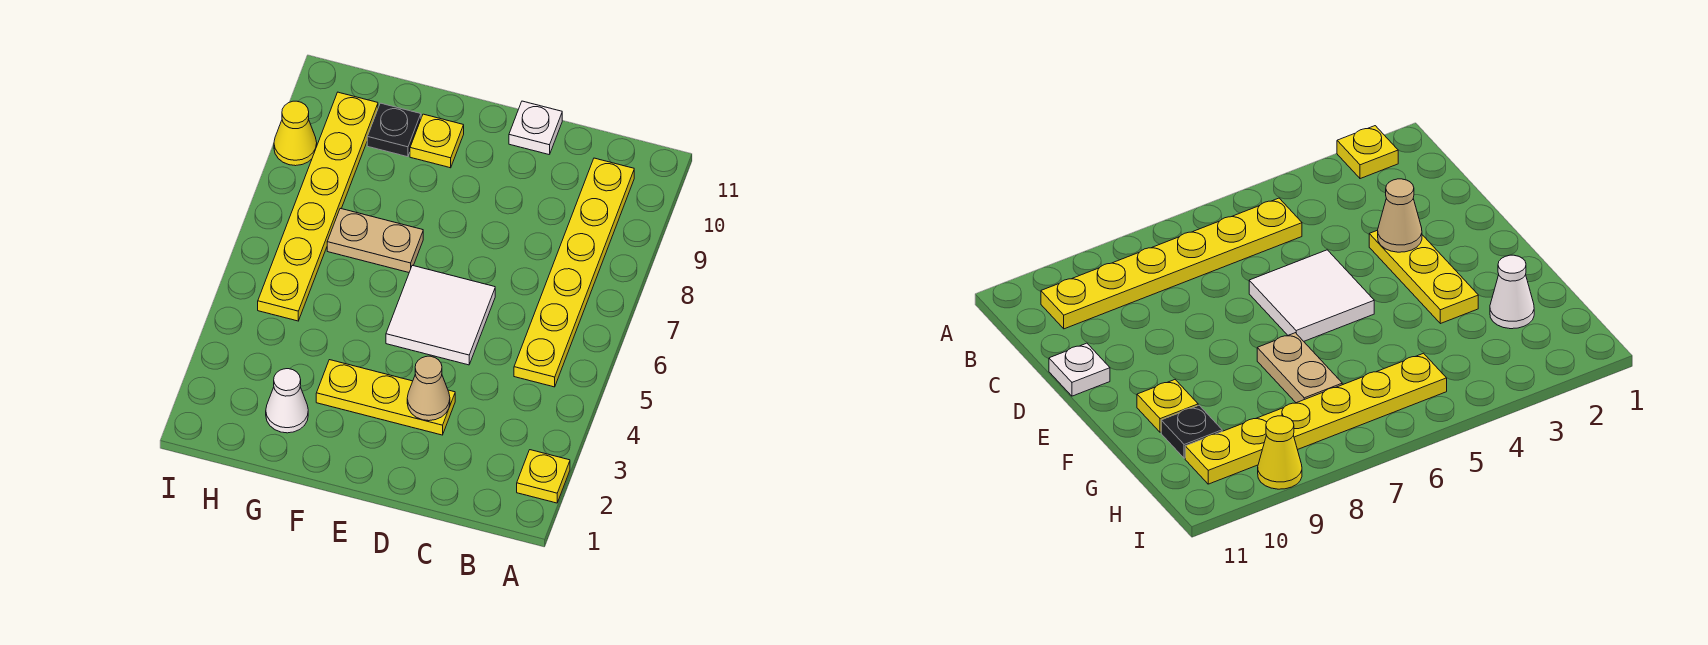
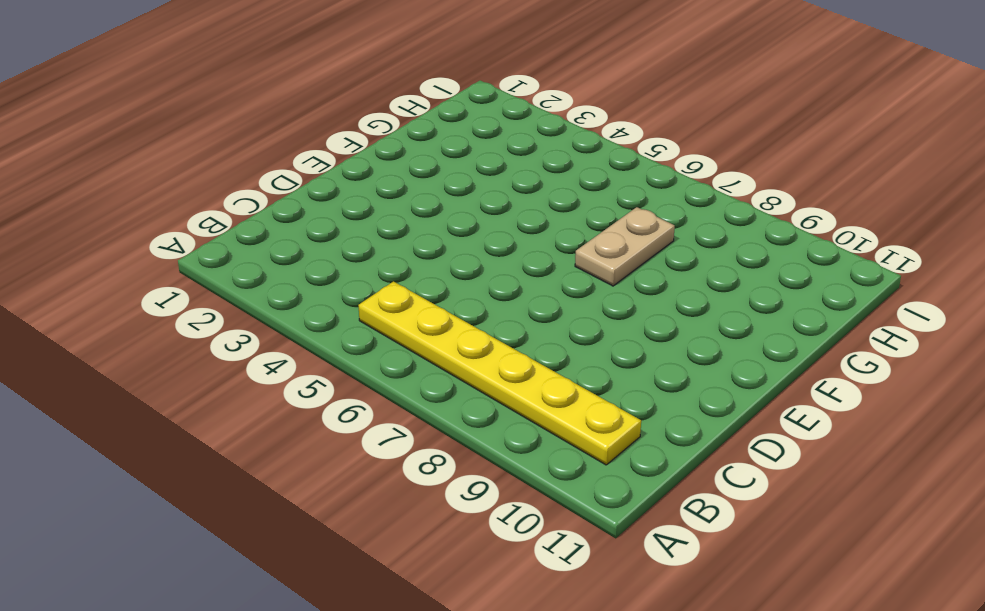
none -> yellow plate A2 level 1
none -> yellow plate D3:F3 level 1
none -> white tile D5:E6 level 1

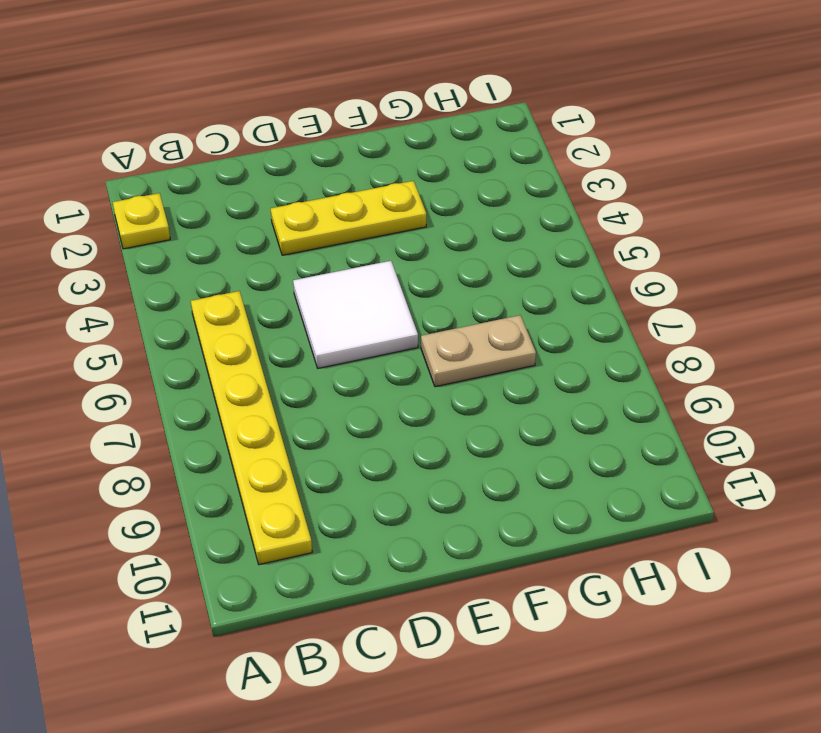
none -> white plate D11 level 1
none -> yellow plate F10 level 1
none -> white cone G2 level 1

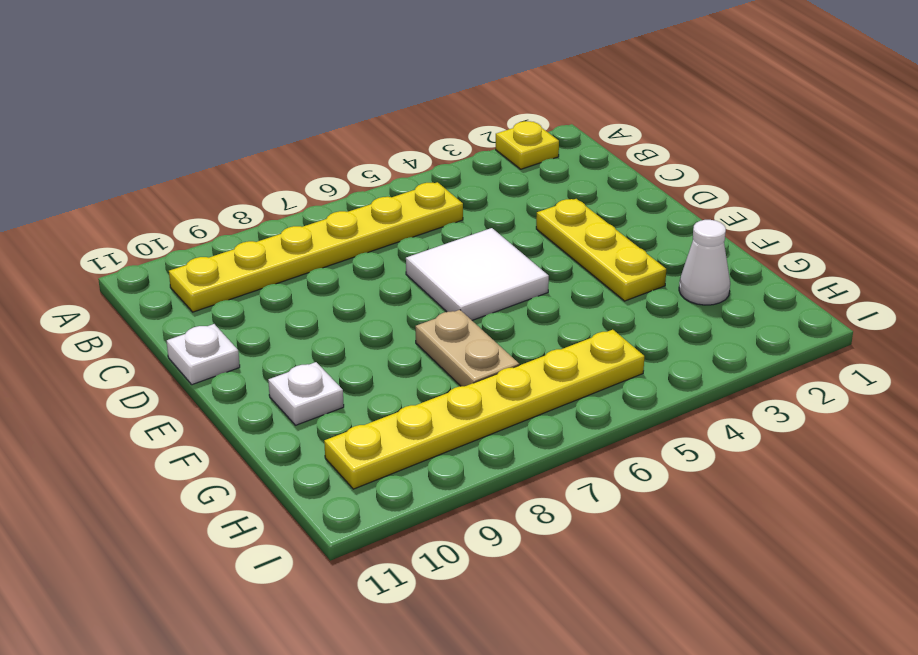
white plate F10 level 1 -> yellow plate F10 level 1
none -> black plate G10 level 1
none -> yellow cone I9 level 1
none -> tan cone D3 level 2

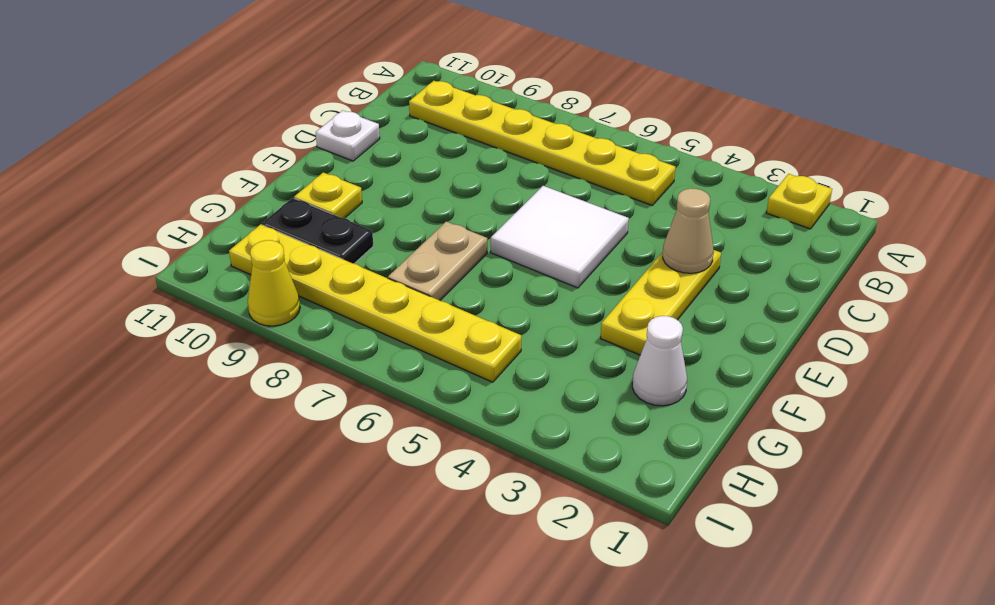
black plate G9:G10 level 1 -> black plate G10 level 1

